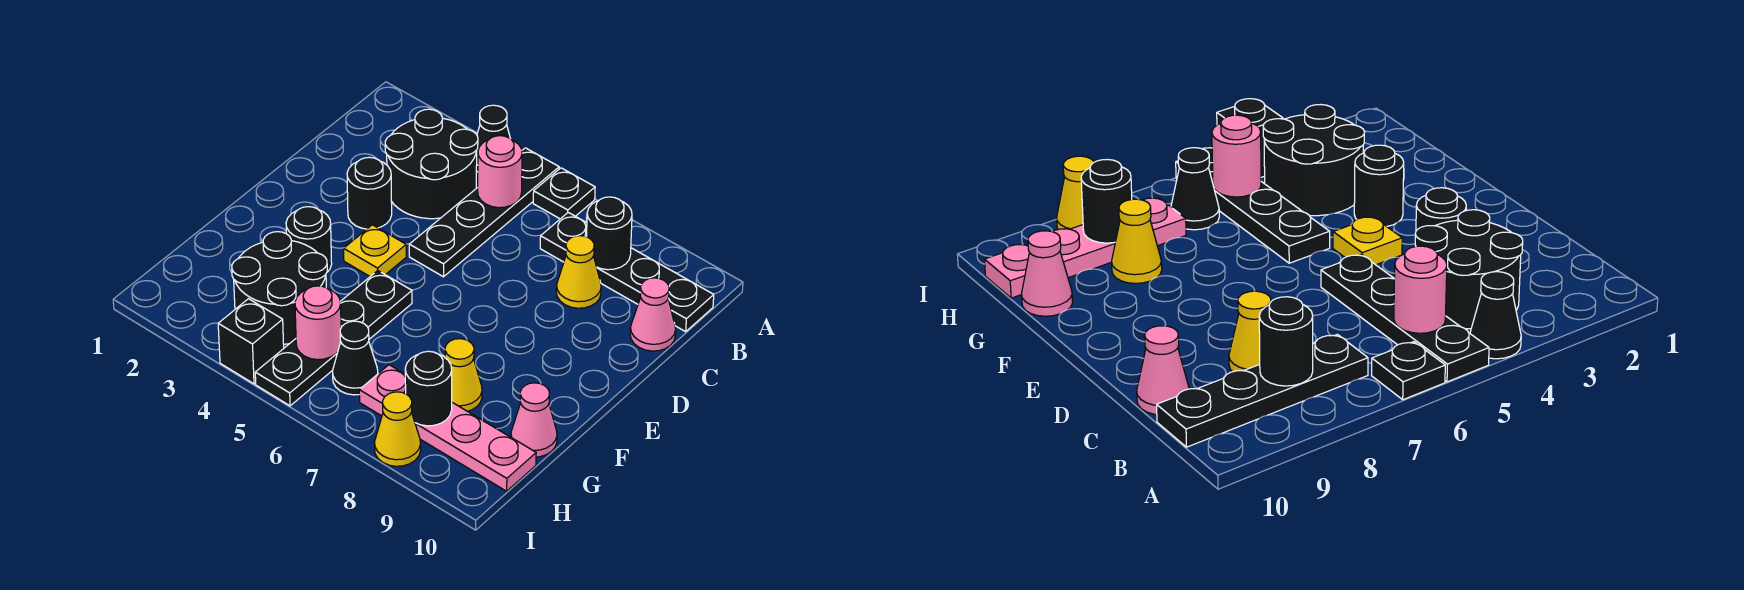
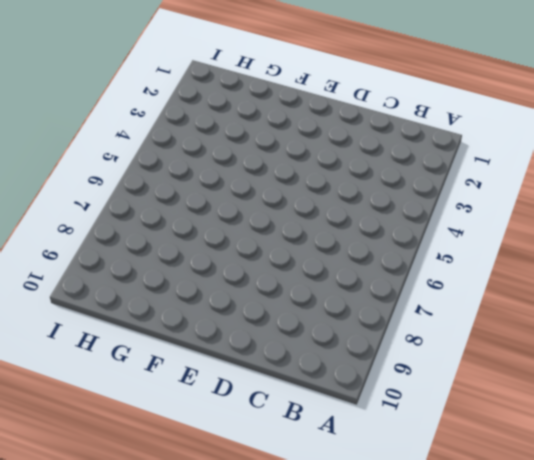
none -> black cone A4 level 1
none -> black plate A5:D5 level 1
none -> black plate A6 level 1

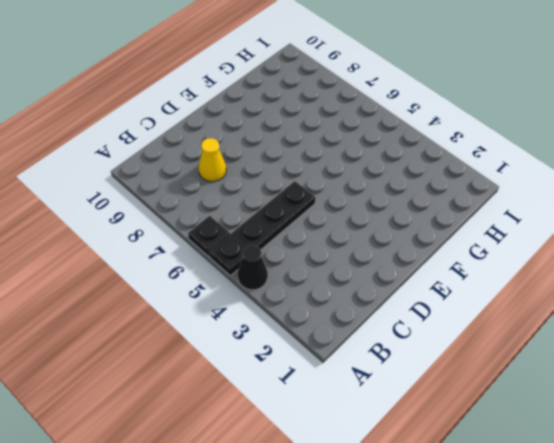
none -> black round brick B3:C4 level 1
none -> black plate B7:B10 level 1
none -> pink cone C10 level 1

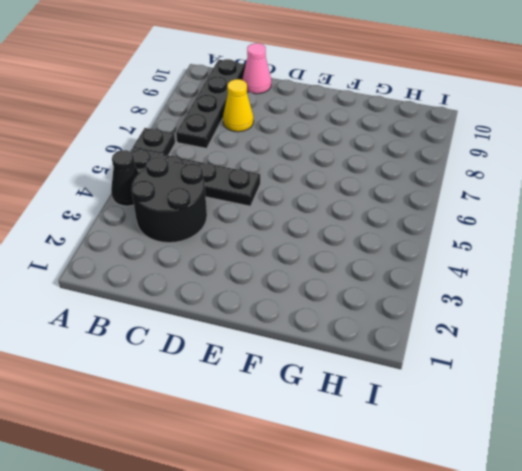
none -> black round brick D3 level 1
none -> yellow plate E4 level 1
none -> black round brick F3 level 1

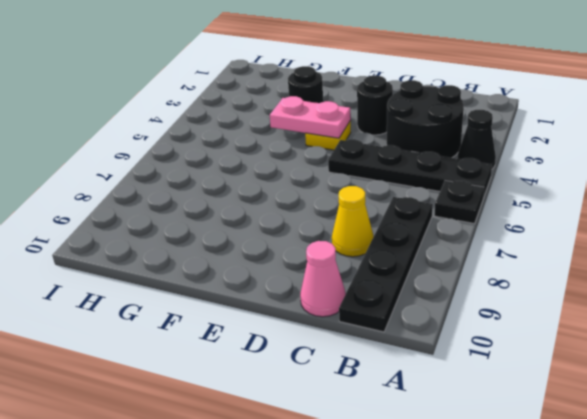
pink plate E4:F4 level 2 -> none
none -> black plate F5:I5 level 1
none -> black round brick G3:H4 level 1
none -> yellow cone G8 level 1

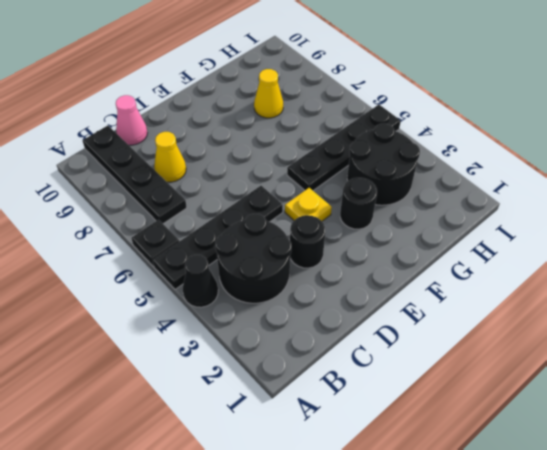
none -> pink cone G10 level 1
none -> black cone H6 level 1
none -> pink plate H7:H10 level 1

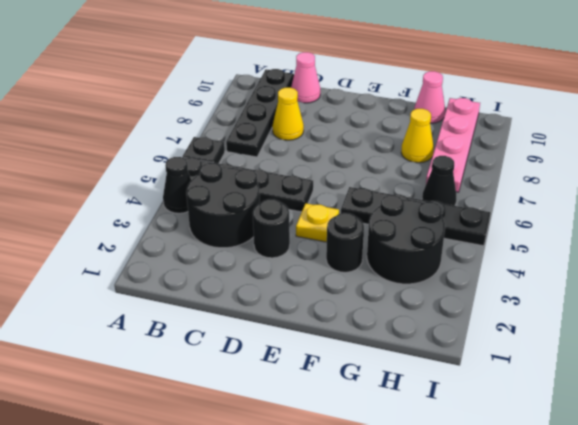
none -> black brick I4 level 1
none -> yellow cone I8 level 1
none -> pink round brick B5 level 2

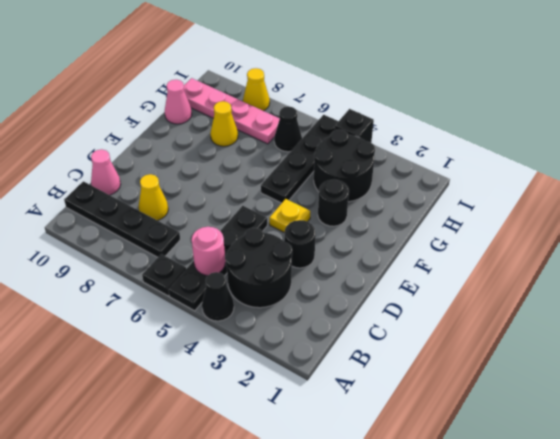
none -> black round brick B8 level 2
none -> pink round brick H5 level 2
none -> black round brick H8 level 2

